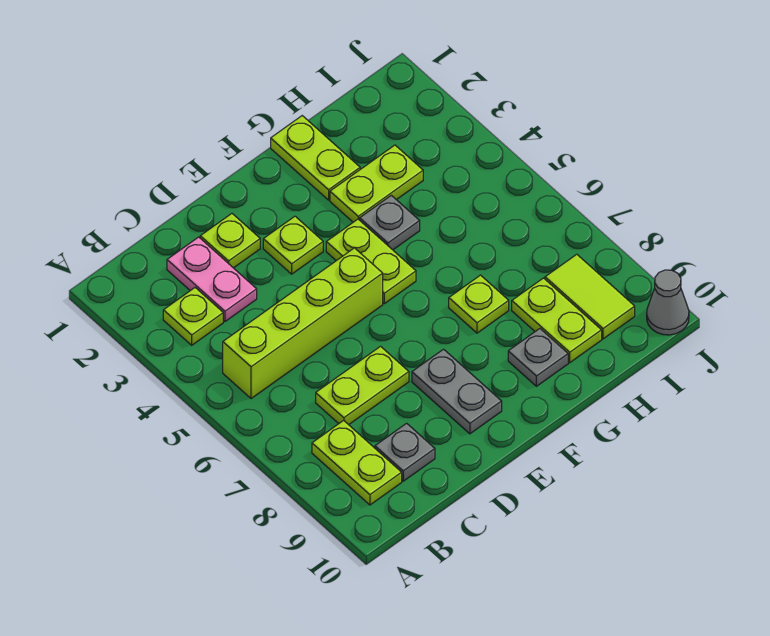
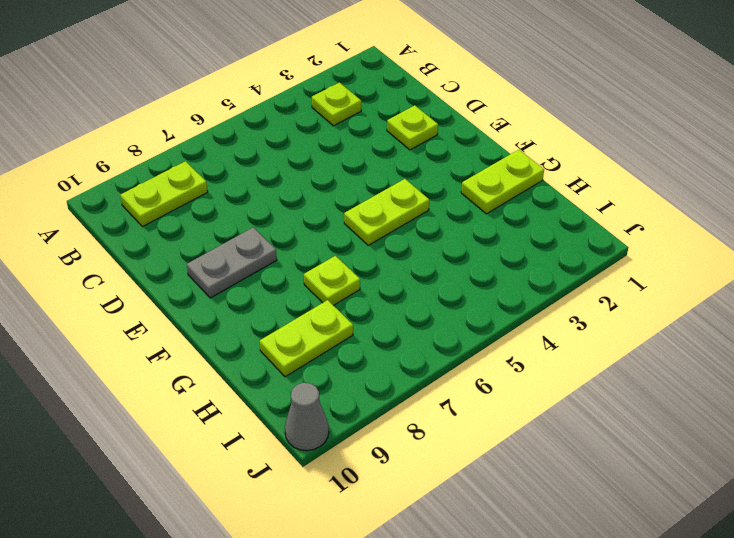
none -> lime brick B5:E5 level 1
none -> pink plate C2:C3 level 1
none -> lime plate C7:D7 level 1

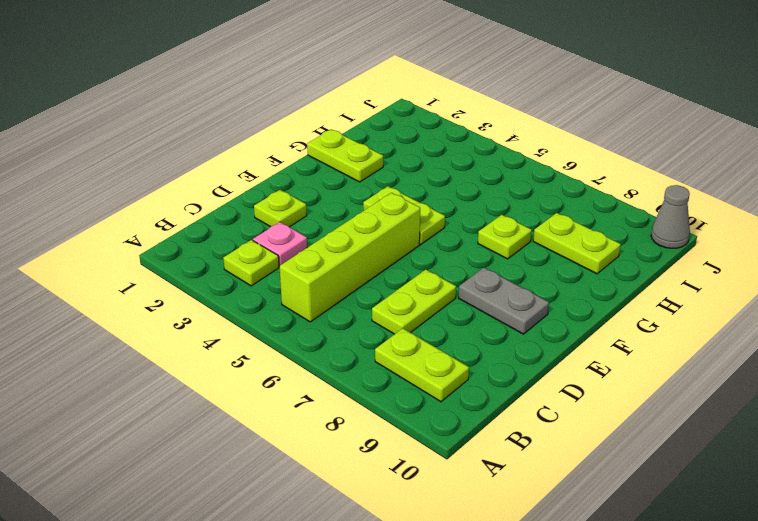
pink plate C3 level 1 -> pink plate C2:C3 level 1
none -> grey plate C9 level 1
none -> lime plate E3 level 1
none -> lime plate G3:H3 level 1

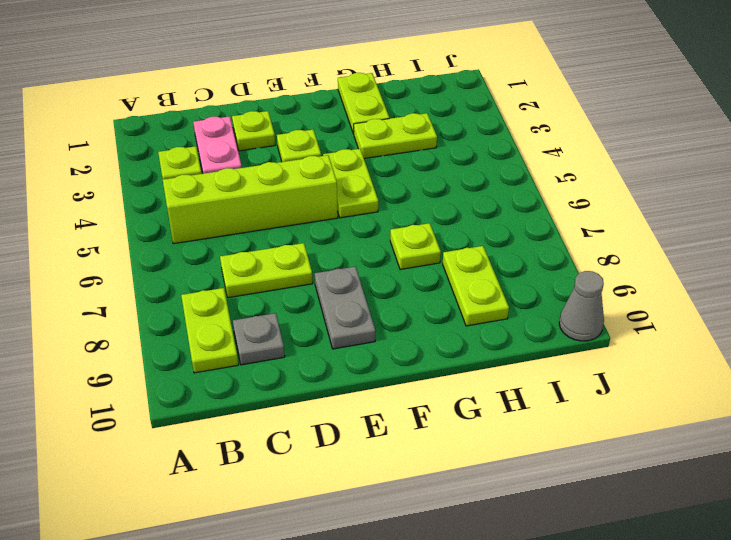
none -> grey plate G4 level 1
none -> grey plate G9 level 1
none -> lime tile I8:I9 level 1

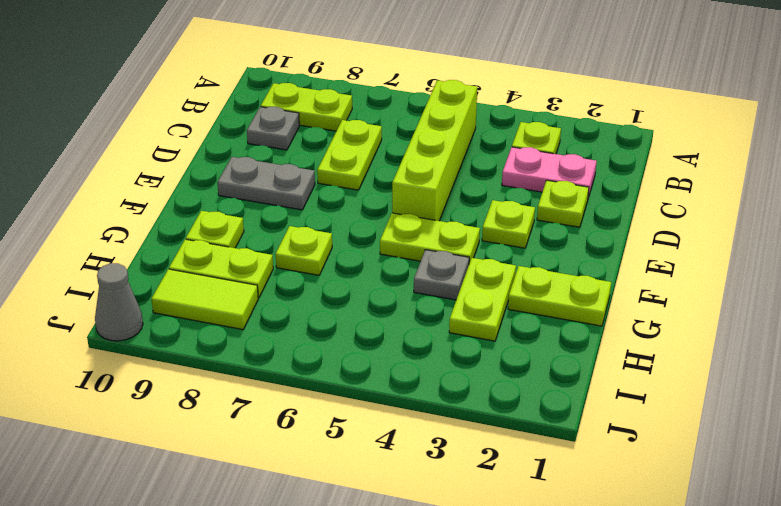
lime plate G9 level 1 -> grey plate G9 level 1

